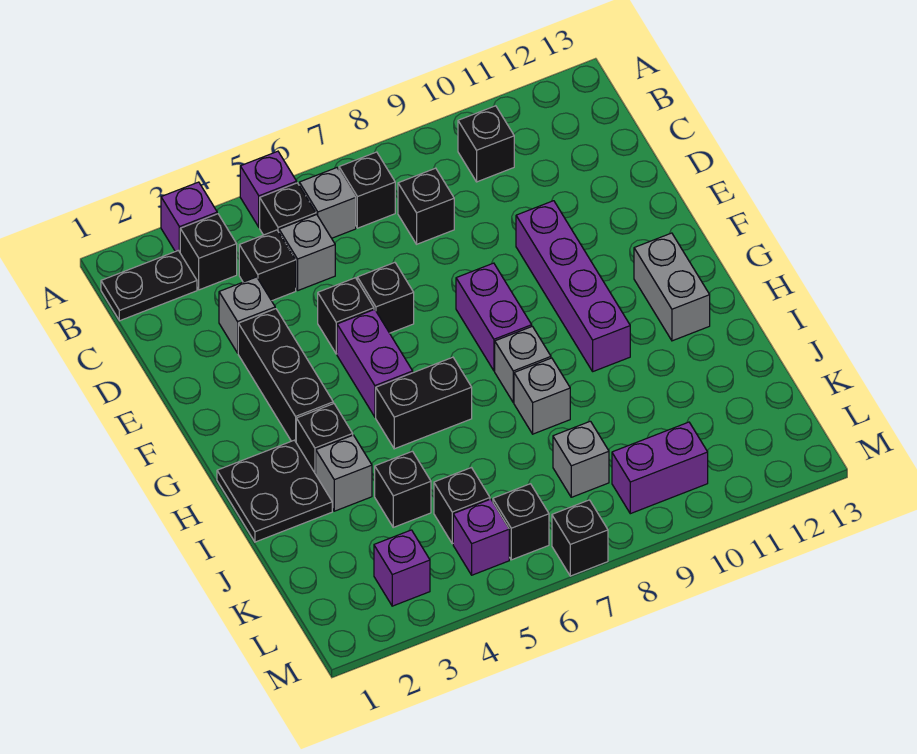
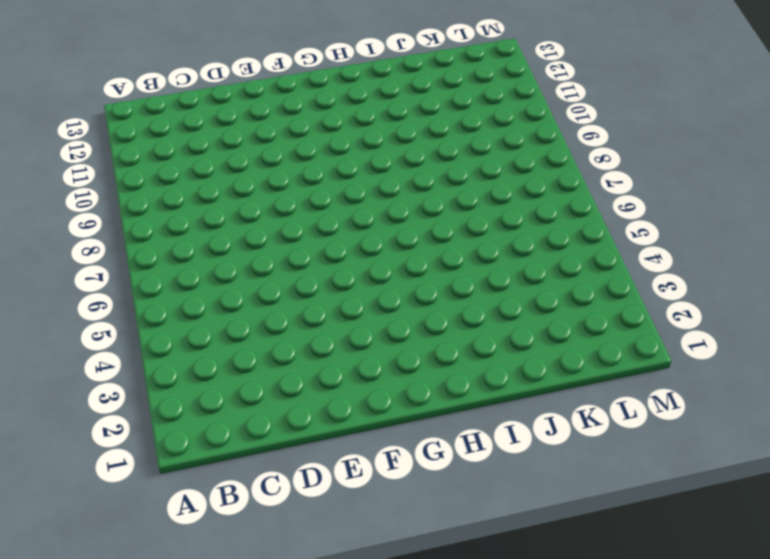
none -> purple brick A3 level 1
none -> purple brick A5 level 1
none -> black plate B1:B2 level 1
none -> black brick B3 level 1

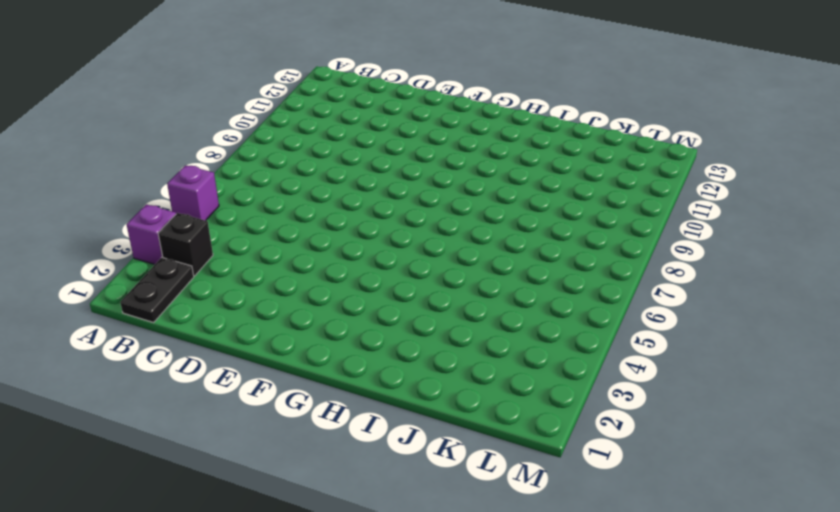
none -> black brick B5 level 1
none -> grey brick B6 level 1
none -> black brick B7 level 1
none -> black brick B10 level 1

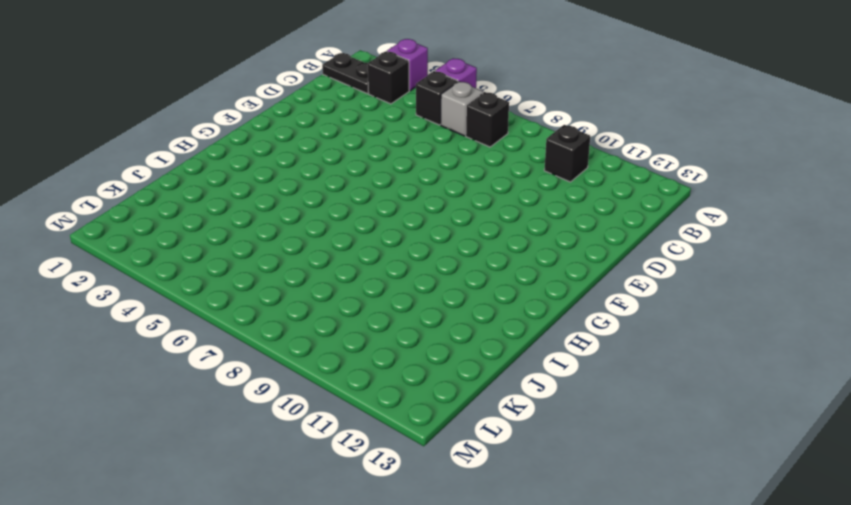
none -> black brick C4 level 1
none -> grey brick C5 level 1
none -> black brick C8 level 1
none -> grey brick D3 level 1

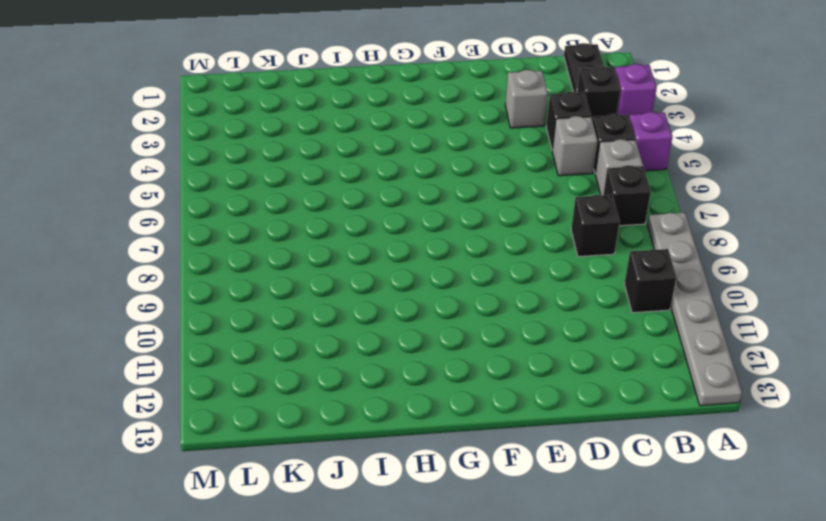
grey plate A8:A13 level 1 -> none
none -> black brick E3:G3 level 1
none -> black brick E5 level 1
none -> black brick E6 level 1
none -> purple brick E10:H10 level 1

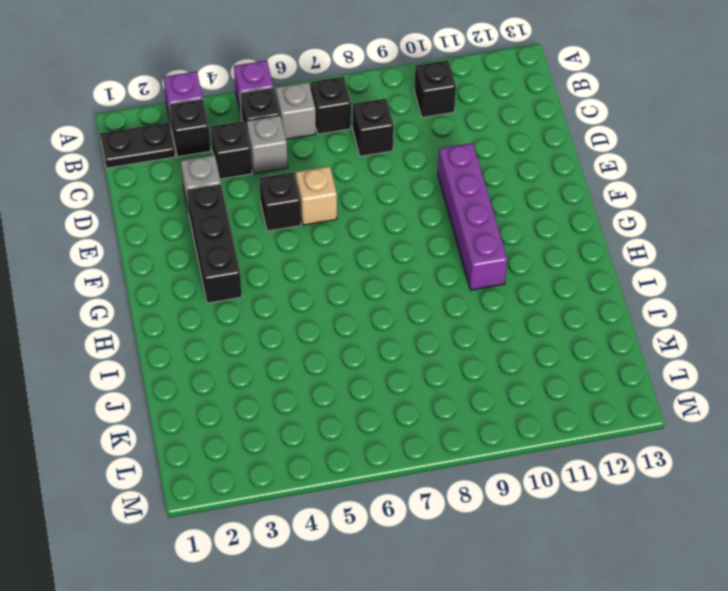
tan brick E6 level 1 -> black brick E6 level 1
none -> purple brick F5:G5 level 1
none -> purple brick F8:G8 level 1
none -> grey brick G12:H12 level 1
none -> black plate H1:I2 level 1

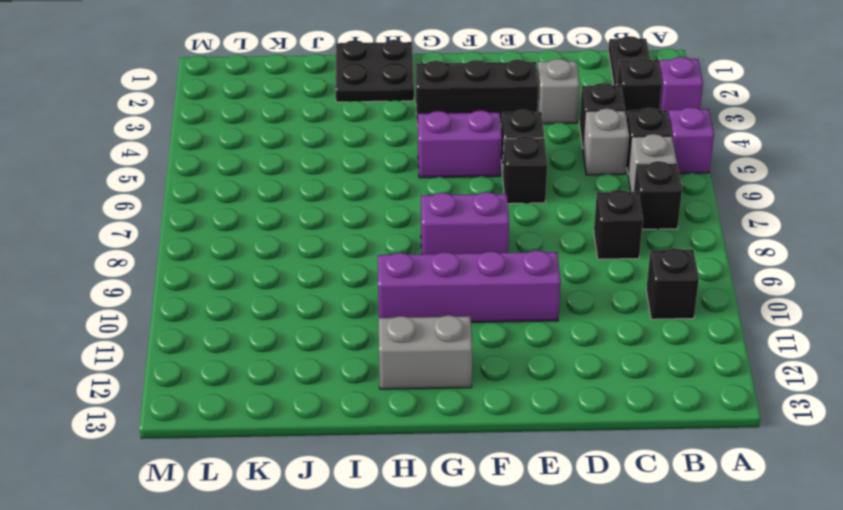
none -> black brick H3 level 1
none -> black brick H5:H6 level 1
none -> grey brick H8 level 1
none -> grey brick I3 level 1

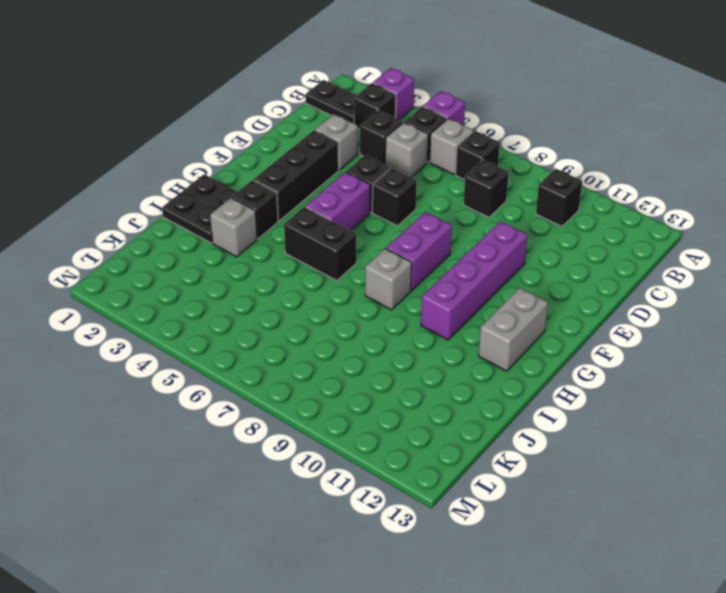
none -> grey brick I8 level 1
none -> black brick J4 level 1
none -> black brick K5 level 1
none -> grey brick K8 level 1

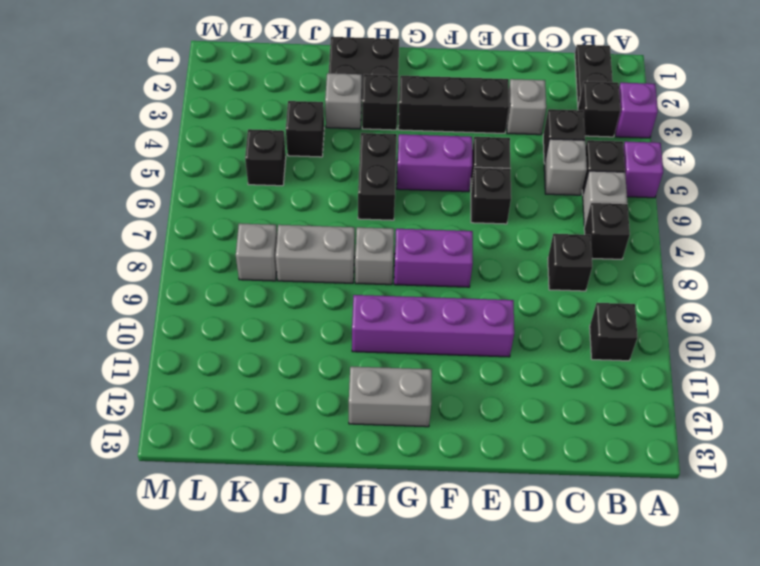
grey brick I8:J8 level 1 -> grey brick I8 level 1
none -> purple brick L3 level 1
none -> purple brick L5 level 1
none -> black brick L6 level 1
none -> purple brick L9:L10 level 1

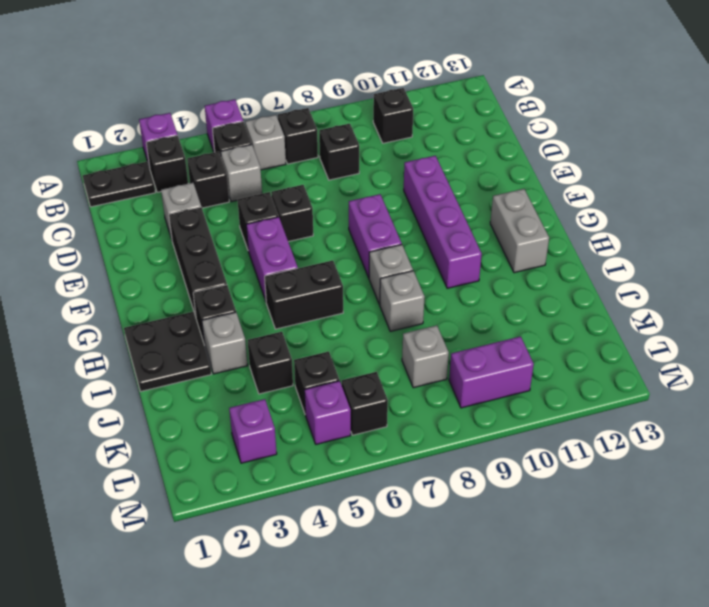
none -> black brick M7 level 1

